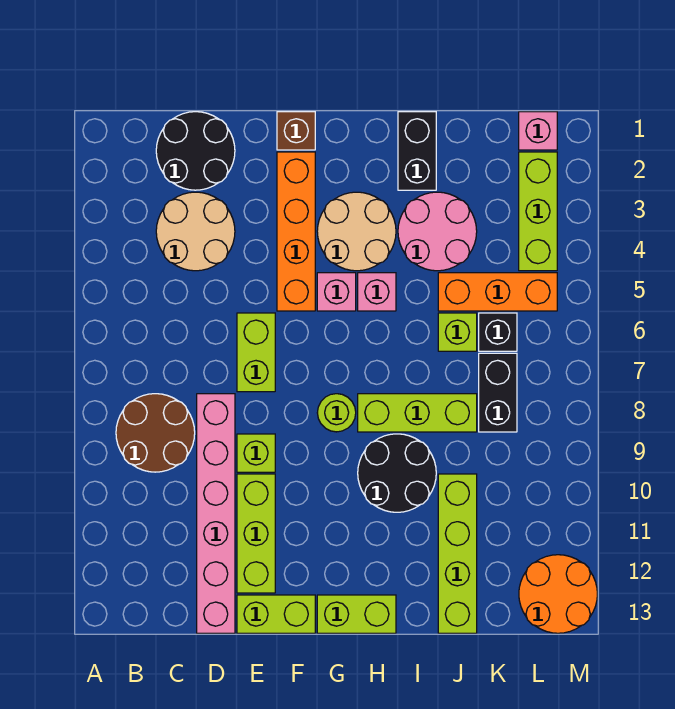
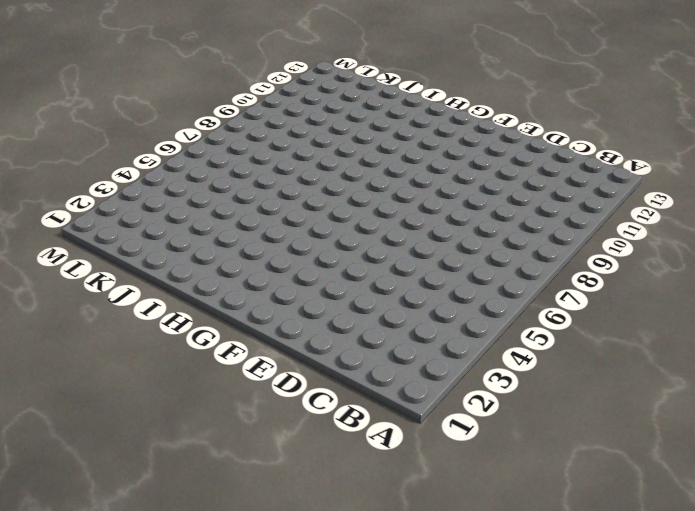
none -> brown round brick B8:C9 level 1
none -> black round brick C1:D2 level 1
none -> tan round brick C3:D4 level 1

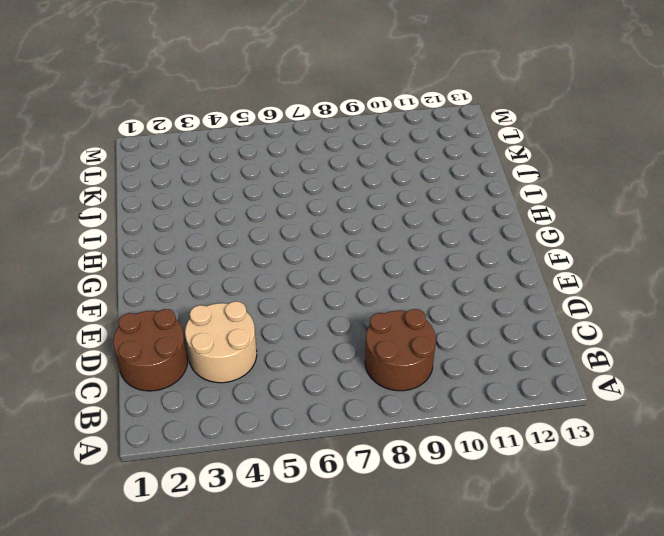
brown round brick C1:D2 level 1 -> black round brick C1:D2 level 1
none -> pink brick D8:D13 level 1
none -> lime brick E6:E7 level 1
none -> lime brick E9 level 1

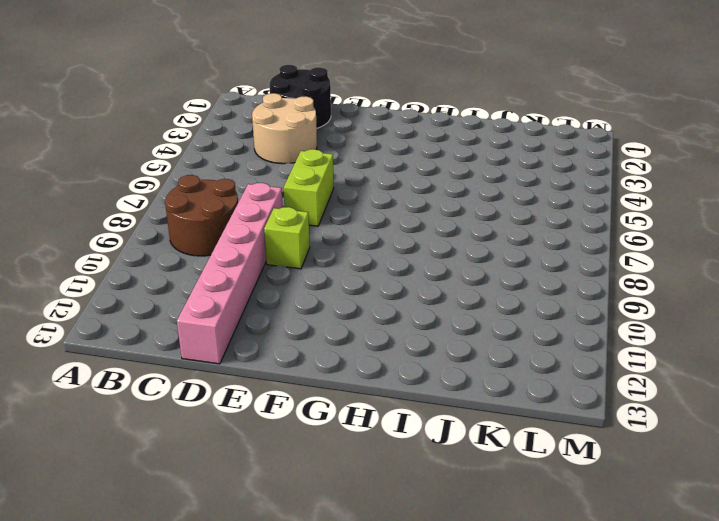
none -> lime brick E10:E12 level 1
none -> lime brick E13:F13 level 1
none -> brown brick F1 level 1

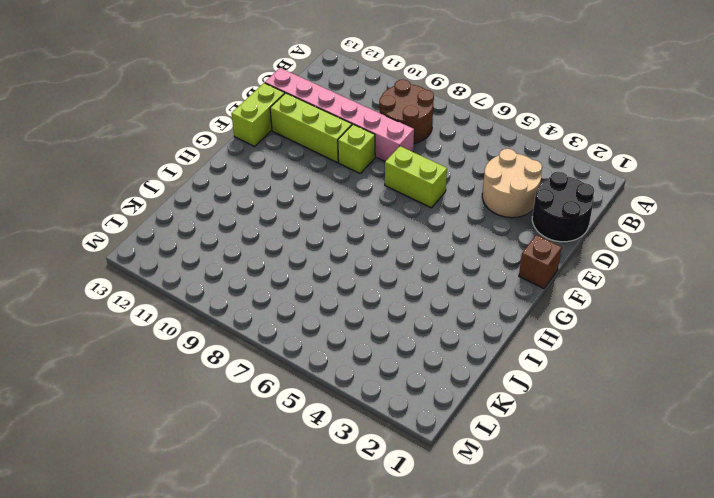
none -> orange brick F2:F5 level 1
none -> tan round brick G3:H4 level 1
none -> pink brick G5 level 1

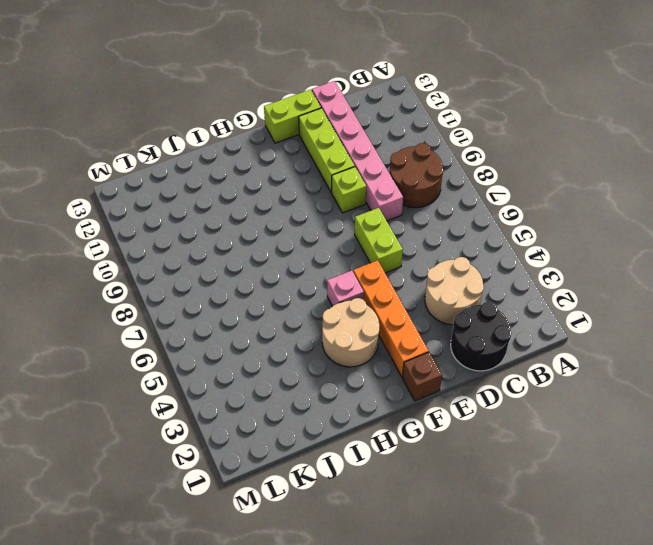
none -> lime round brick G8 level 1
none -> lime brick G13:H13 level 1
none -> pink brick H5 level 1

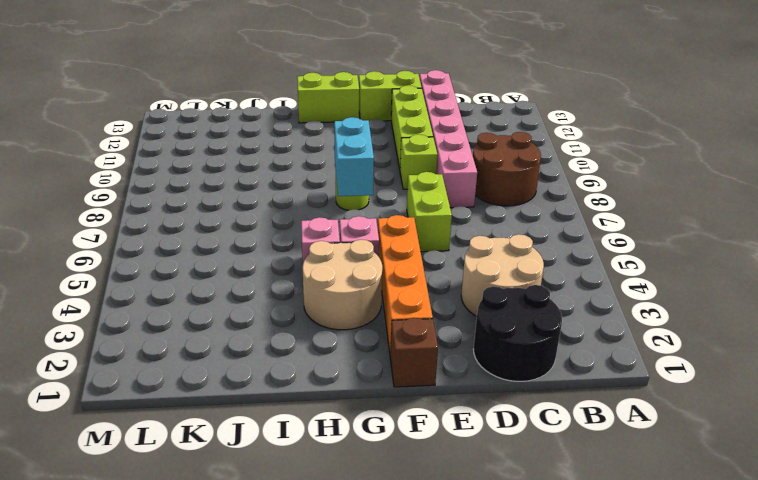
cyan brick G7:G8 level 2 -> none
none -> lime brick H8:J8 level 1
none -> black round brick H9:I10 level 1
none -> black brick I1:I2 level 1

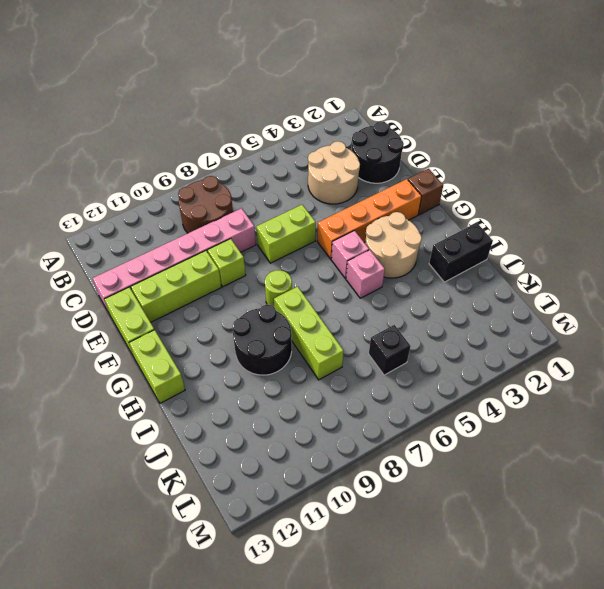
none -> pink round brick I3:J4 level 1
none -> orange brick J5:L5 level 1
none -> lime brick J6 level 1

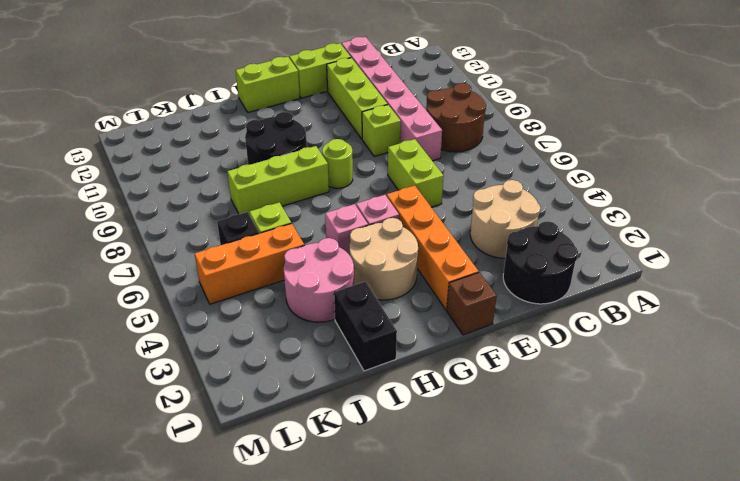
none -> lime brick J10:J13 level 1
none -> black brick K7:K8 level 1
none -> pink brick L1 level 1

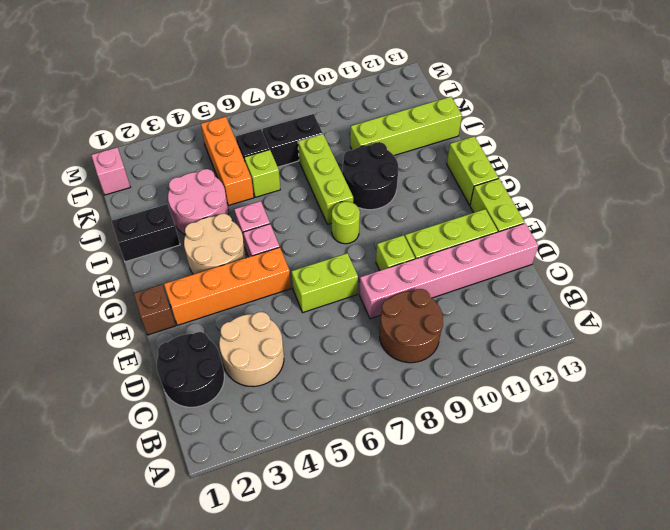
none -> lime brick L2:L4 level 1
none -> orange round brick L12:M13 level 1

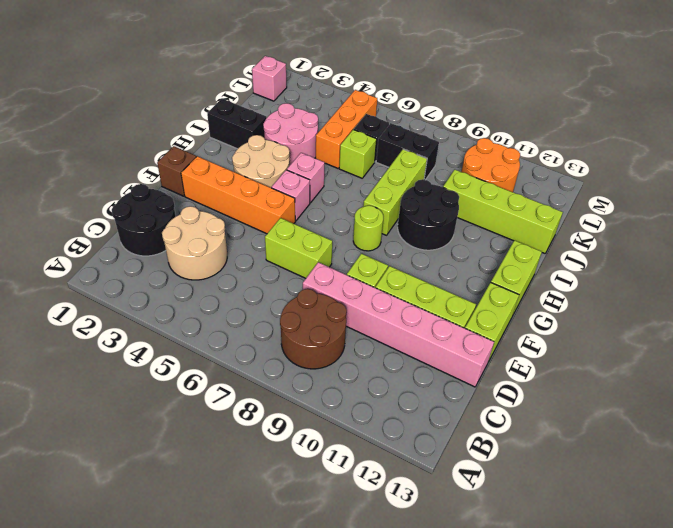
orange round brick K10:L11 level 1 -> orange round brick L12:M13 level 1
none -> lime brick L2:L4 level 1

